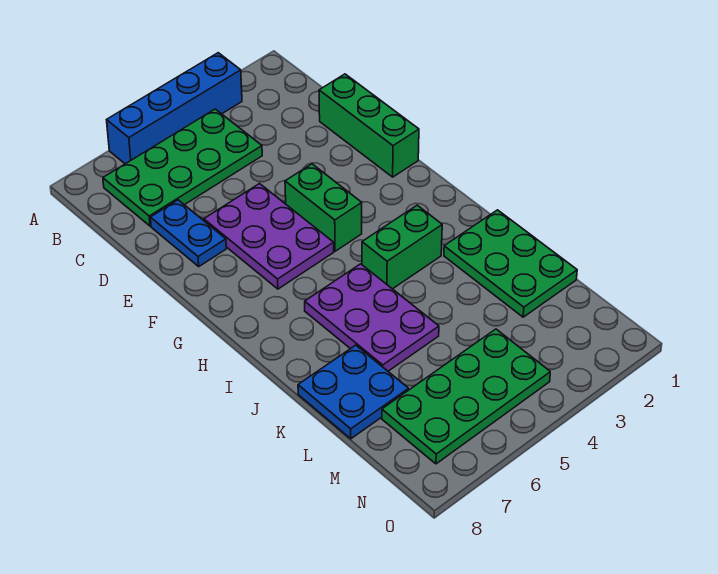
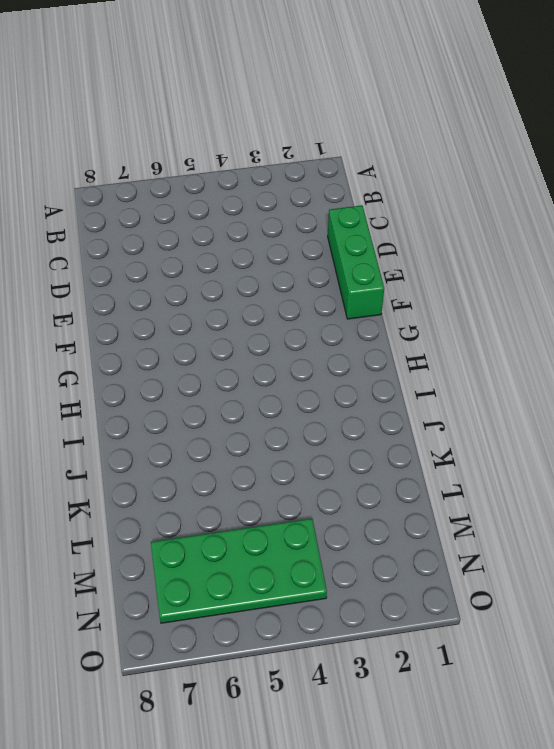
none -> blue brick A3:A6 level 1
none -> green plate B4:C7 level 1

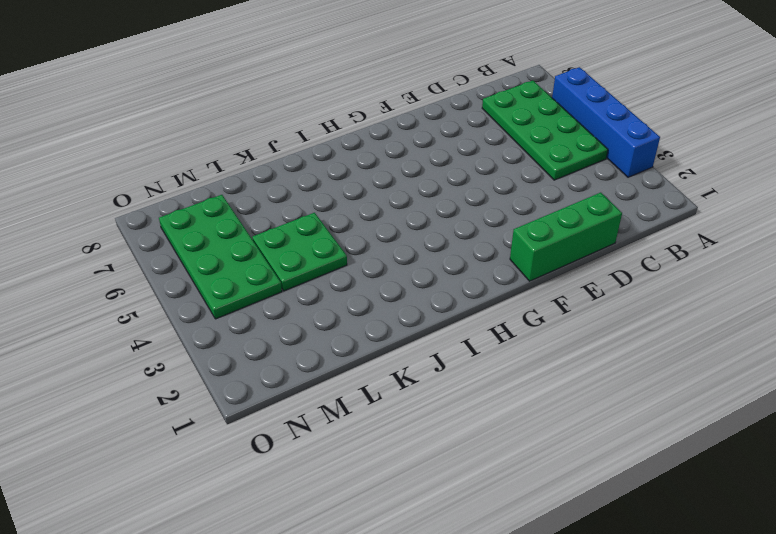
green plate K4:L5 level 1 -> purple plate I5:K6 level 1
none -> blue plate D7:E7 level 1
none -> purple plate E5:G6 level 1

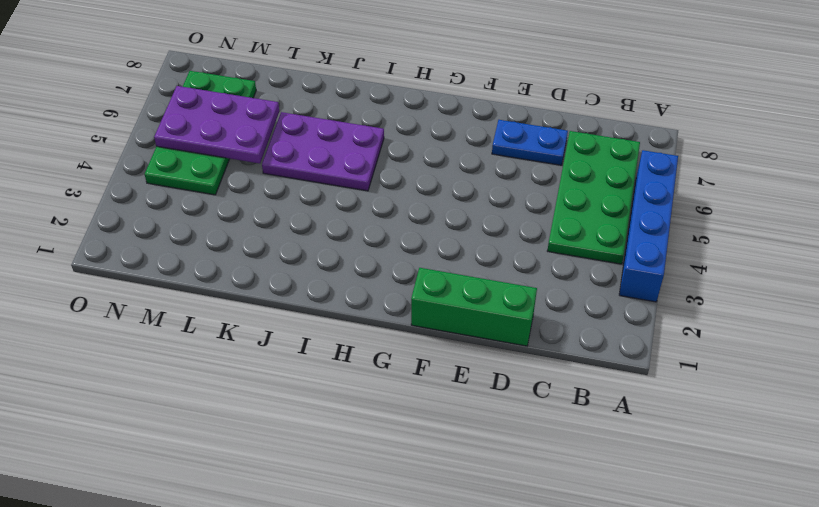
purple plate L5:N6 level 2 -> purple plate E5:G6 level 1
none -> green brick F4:G4 level 1
none -> green brick I3:I4 level 1

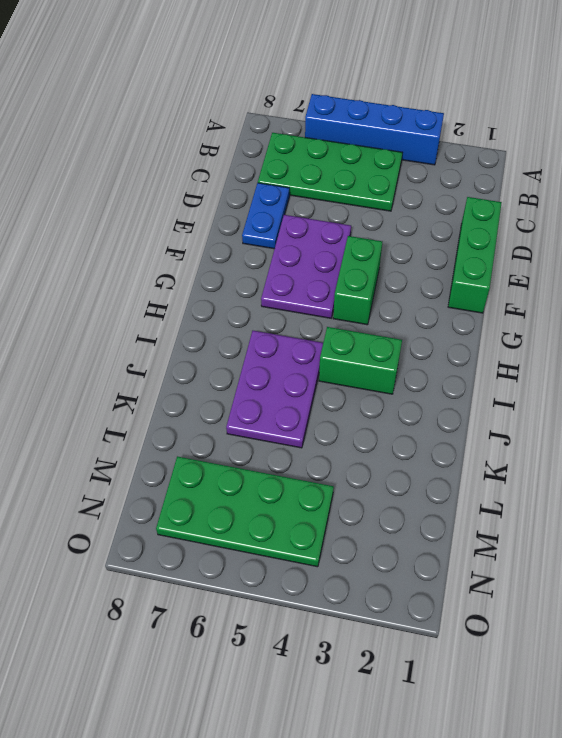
none -> green plate J1:L2 level 1
none -> blue plate K7:L8 level 1

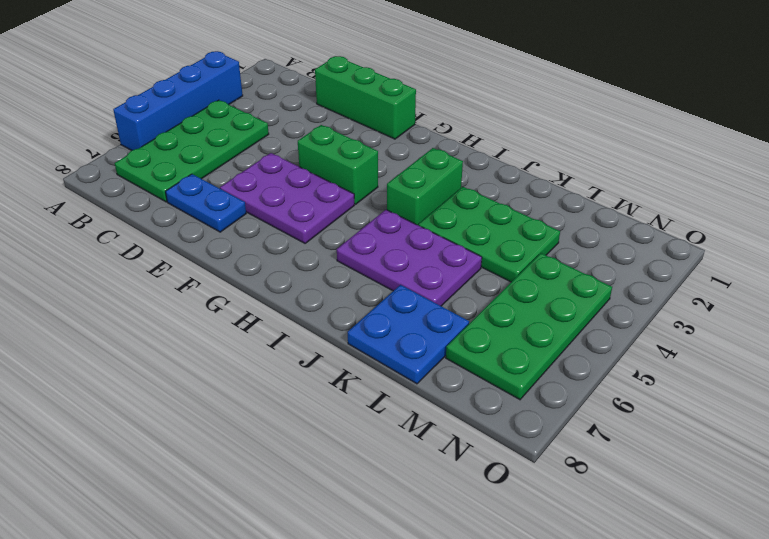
green plate J3:L4 level 1 -> green plate J1:L2 level 1

